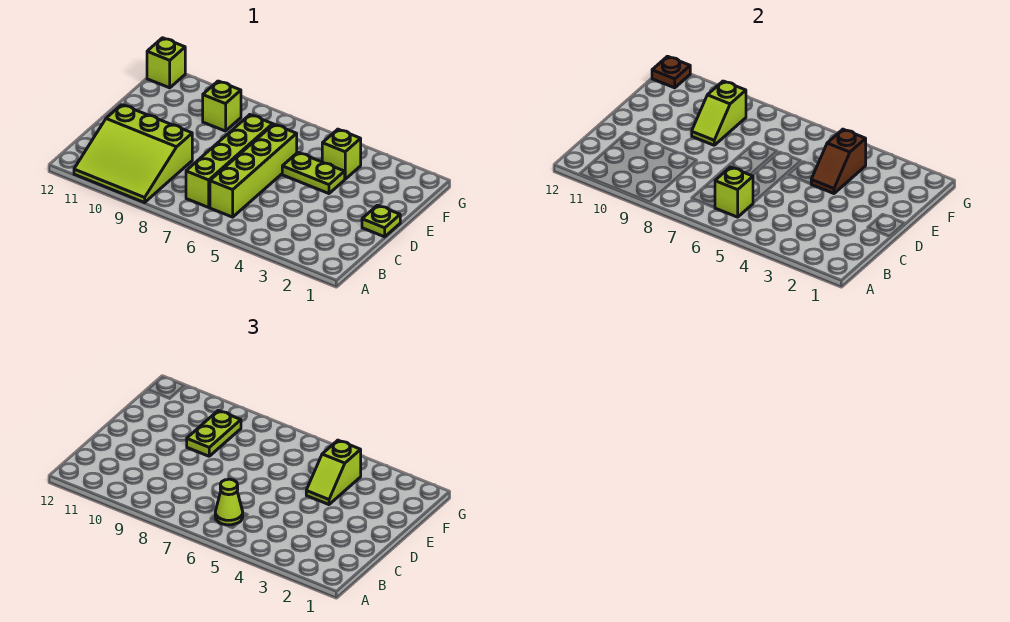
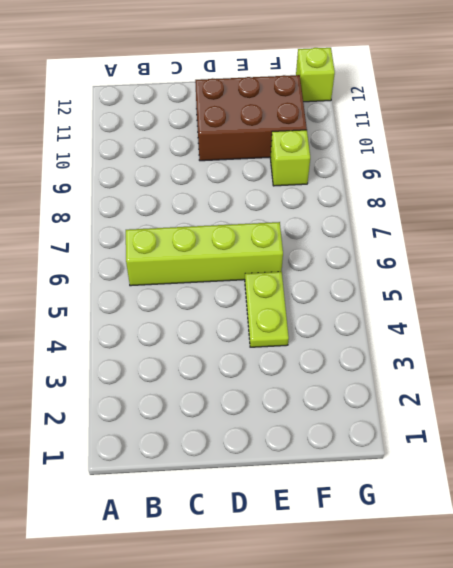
brown brick D10:F11 level 1 -> none
none -> lime slope A9:C11 level 1 top C
none -> lime brick B7:E7 level 1
none -> lime plate D1 level 1

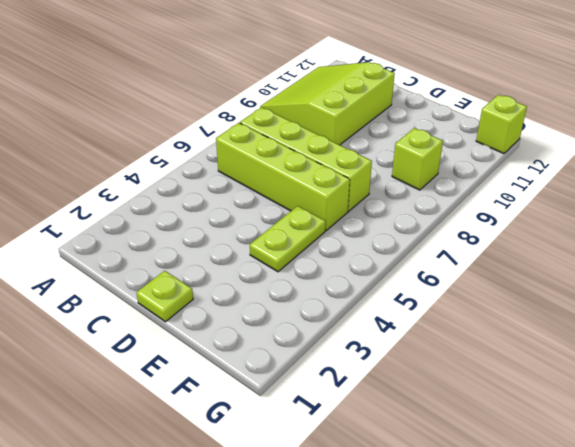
none -> lime brick F4 level 1
none -> lime brick B6 level 2
none -> brown slope E4:F4 level 2 top F

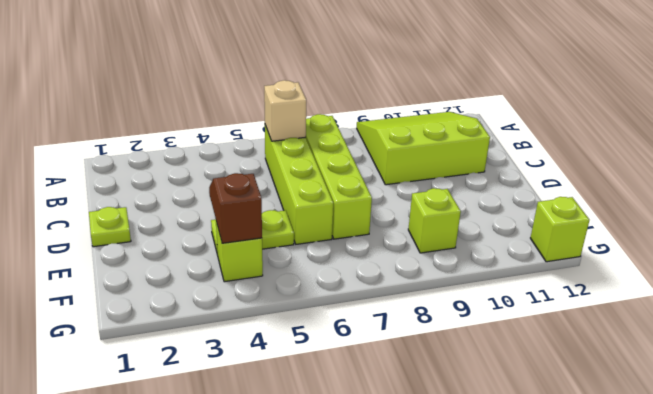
tan brick B6 level 2 -> lime brick B6 level 2
none -> lime slope E9:F9 level 2 top F
none -> brown plate G12 level 2
none -> lime cone B6 level 3

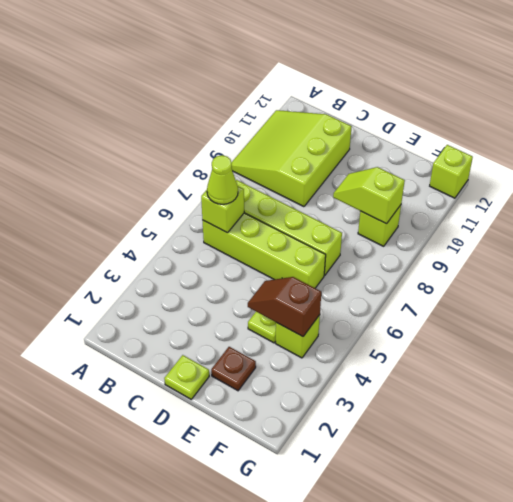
brown plate E2 level 1 -> brown plate G12 level 2
none -> lime slope E4:F4 level 3 top F
none -> lime plate E9:F9 level 3

